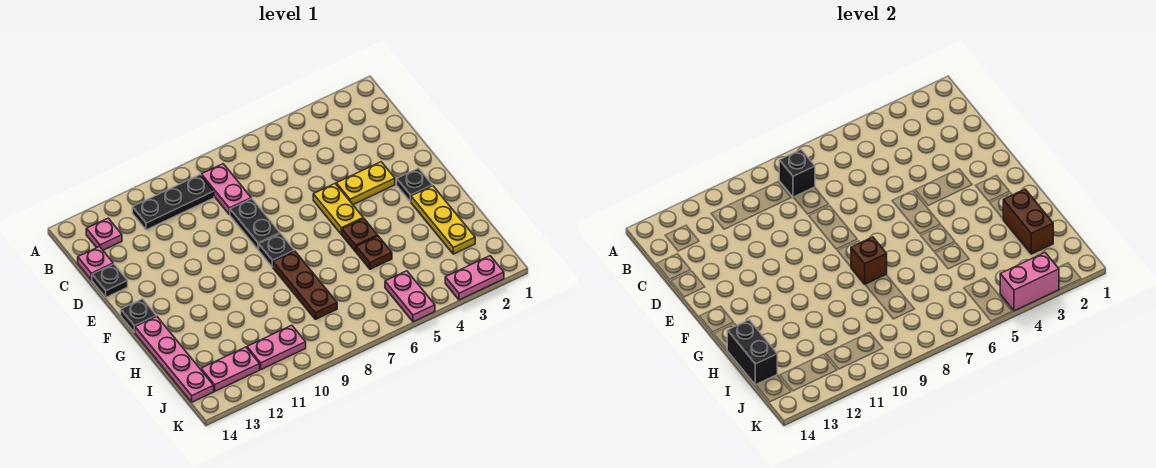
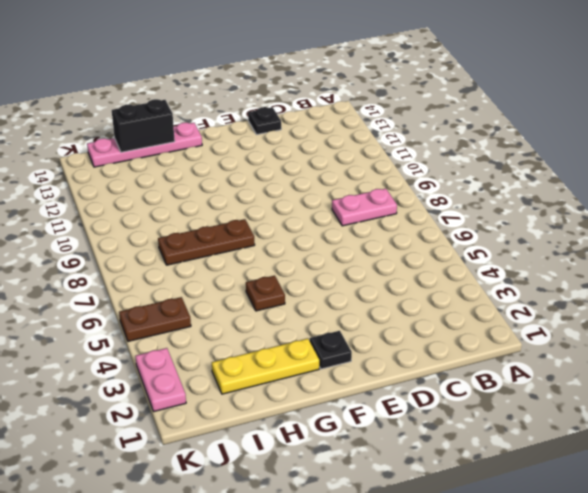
brown plate J5:K5 level 1 -> pink plate J5:K5 level 1
none -> black plate B9:B11 level 1
none -> pink plate B13 level 1
none -> pink plate C14 level 1

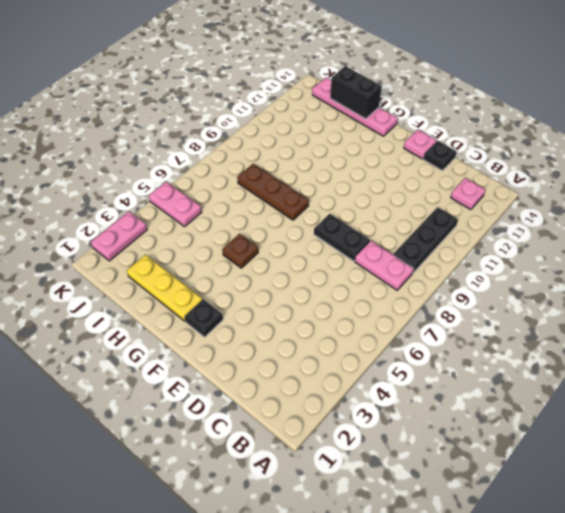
pink plate E14 level 1 -> pink plate C14 level 1
none -> yellow plate E3:E4 level 1
none -> yellow plate E5:F5 level 1
none -> black plate F8 level 1

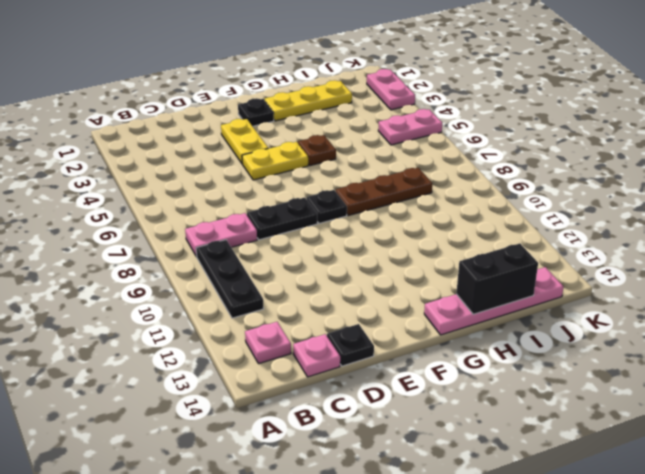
none -> black plate F14 level 1
none -> brown plate H5 level 1
none -> pink plate J10:J11 level 1

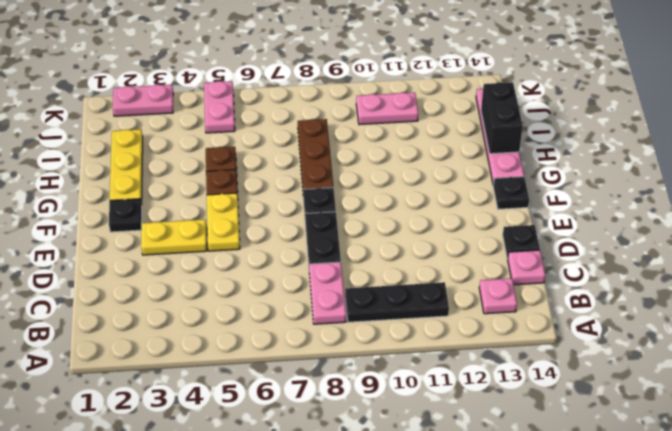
none -> pink plate J12:J13 level 1
none -> black brick B8 level 2
none -> brown brick G8 level 2

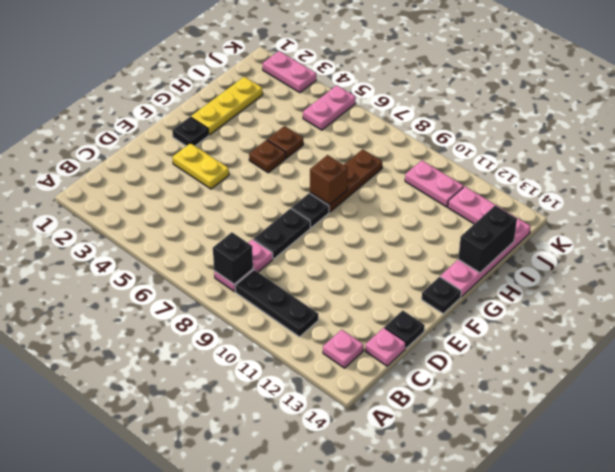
none -> yellow plate E5:F5 level 1
none -> brown brick H2:I2 level 2
none -> pink brick K3:K4 level 2

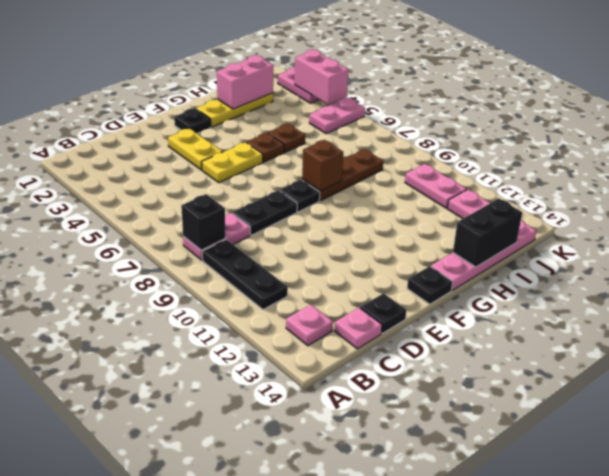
pink brick H2:I2 level 2 -> brown brick H2:I2 level 2

